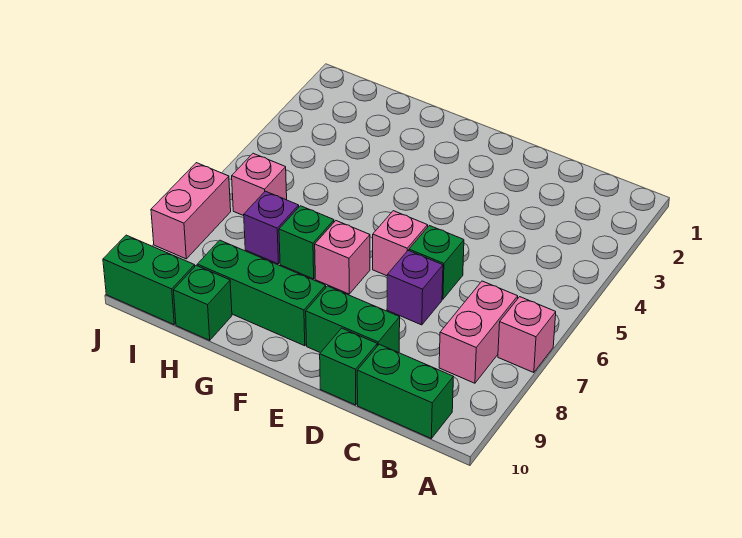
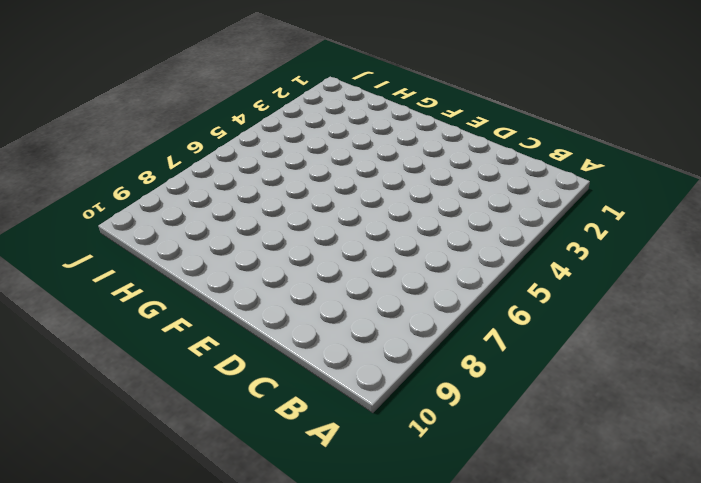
none -> pink brick A7 level 1
none -> pink brick B7:B8 level 1
none -> green brick B10:C10 level 1

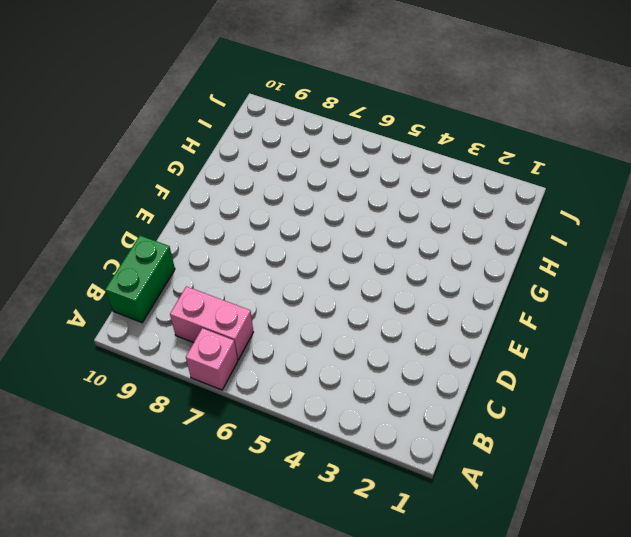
none -> green brick D6 level 1
none -> purple brick D7 level 1
none -> green brick D9:E9 level 1

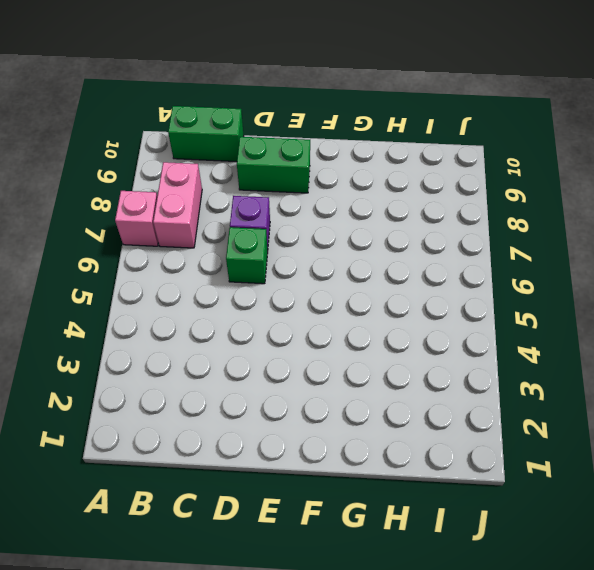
none -> green brick D10 level 1
none -> pink brick E6 level 1
none -> pink brick F7 level 1

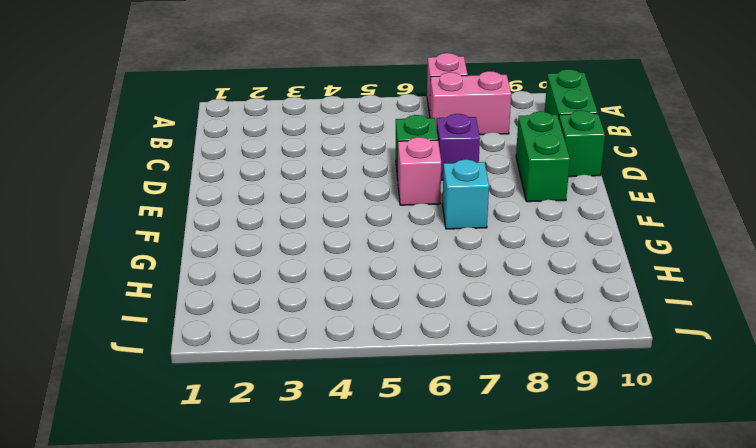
cyan brick F7 level 1 -> pink brick F7 level 1
none -> green brick F9:H9 level 1
none -> green brick G7 level 1
none -> purple brick H7 level 1

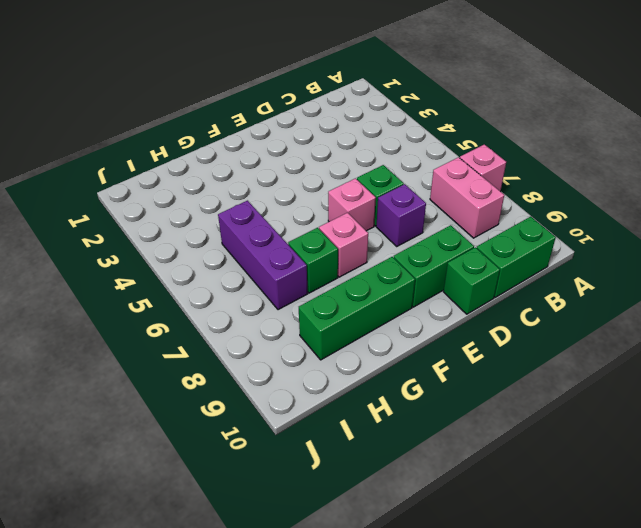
purple brick H5:H7 level 1 -> purple brick H7 level 1
none -> green brick H10 level 1
none -> pink brick I6 level 1
none -> green brick I10:J10 level 1

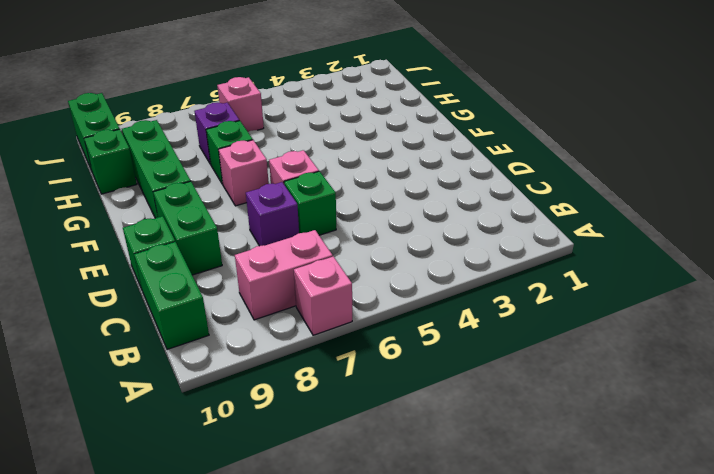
none -> pink brick J7:J8 level 1

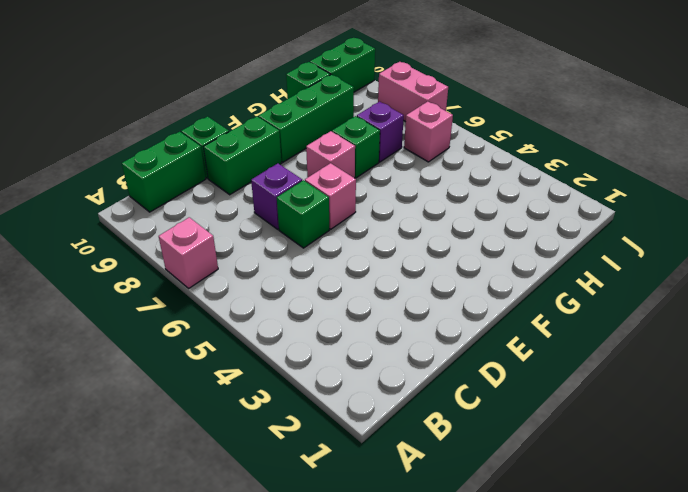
none -> pink brick B7:B8 level 1

